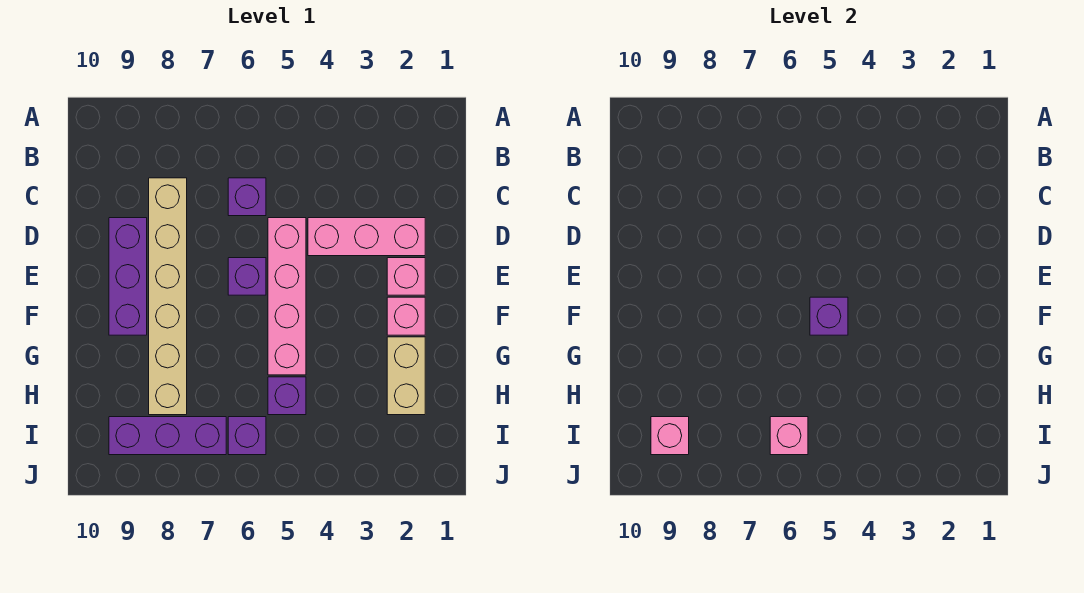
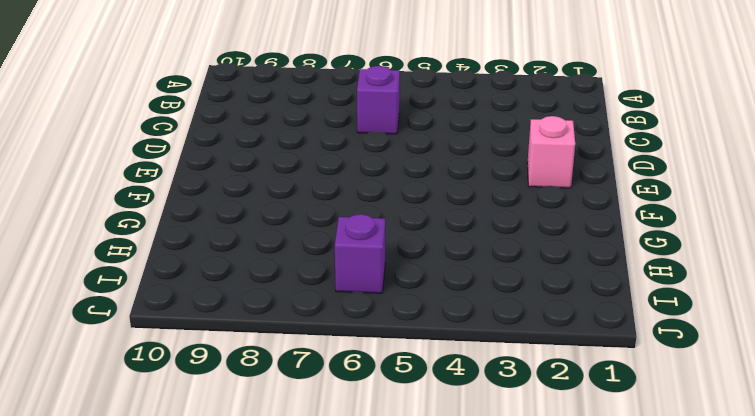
none -> tan brick C8:H8 level 1
none -> pink brick D2:D4 level 1
none -> pink brick D5:G5 level 1

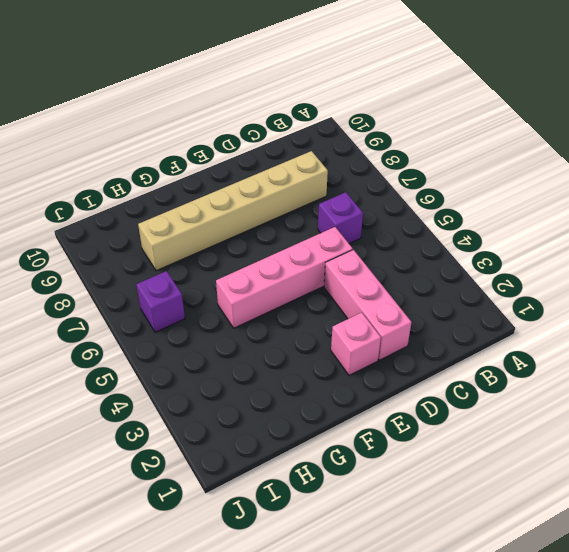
none -> purple brick D9:F9 level 1
none -> purple brick E6 level 1
none -> pink brick F2 level 1

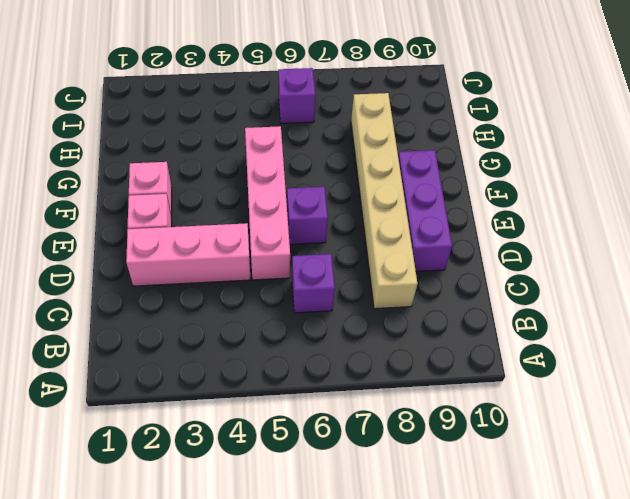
none -> tan brick G2:H2 level 1
none -> purple brick H5 level 1
none -> purple brick I7:I9 level 1

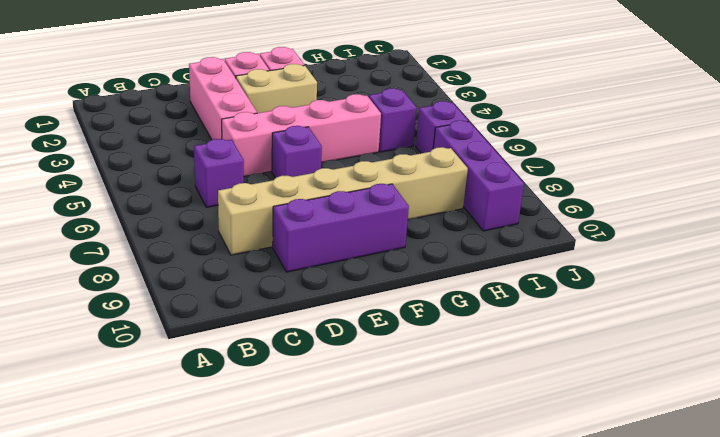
tan brick E3:F3 level 1 -> tan brick G2:H2 level 1
none -> purple brick F5 level 2
none -> pink brick I6 level 2
none -> pink brick I9 level 2

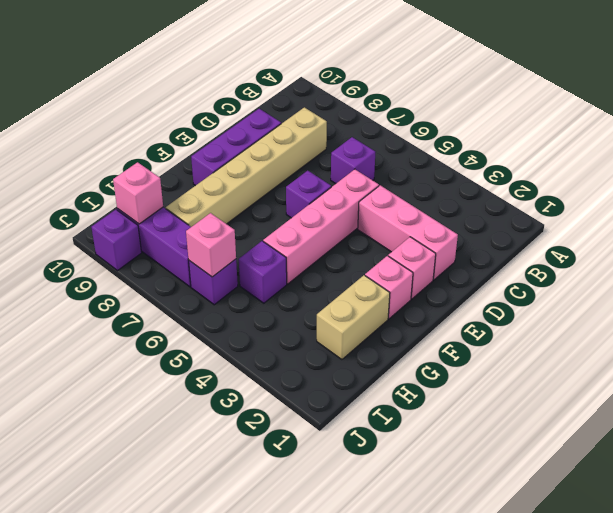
purple brick J9 level 1 -> purple brick F5 level 2

